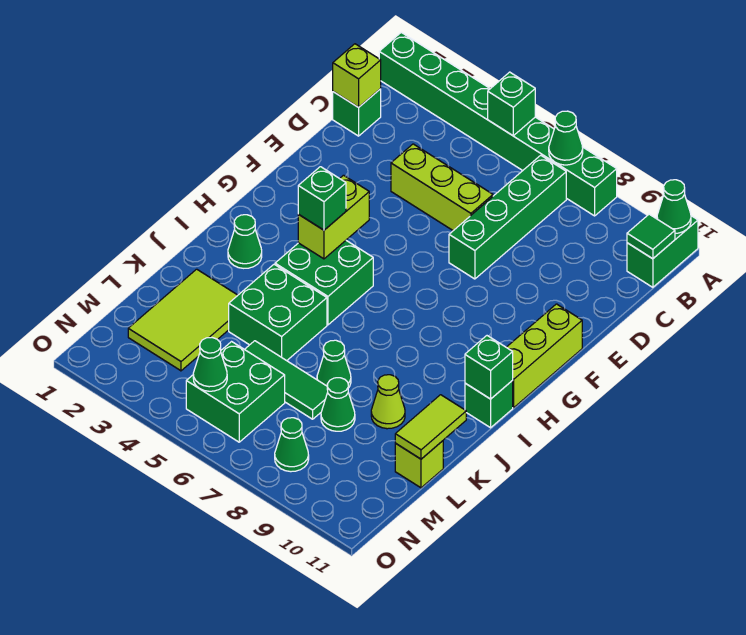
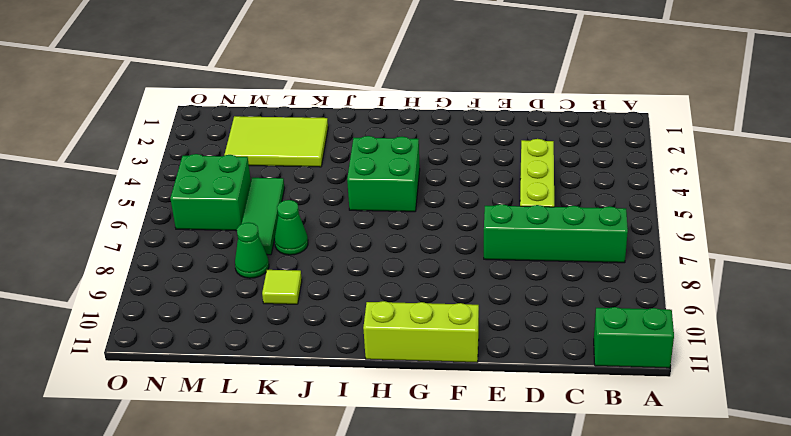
lime tile K9 level 1 -> lime cone K9 level 1
none -> green brick A1:A8 level 1
none -> green brick C1 level 1
none -> green cone I2 level 1

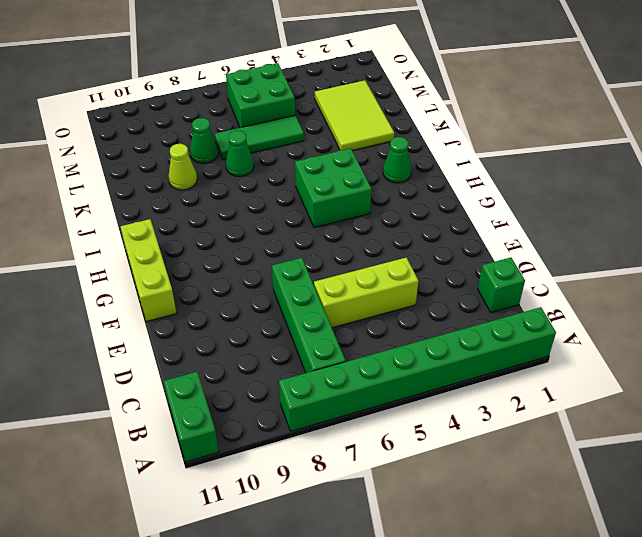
none -> green brick I11 level 1
none -> green brick J4:K5 level 1
none -> lime brick L11 level 1

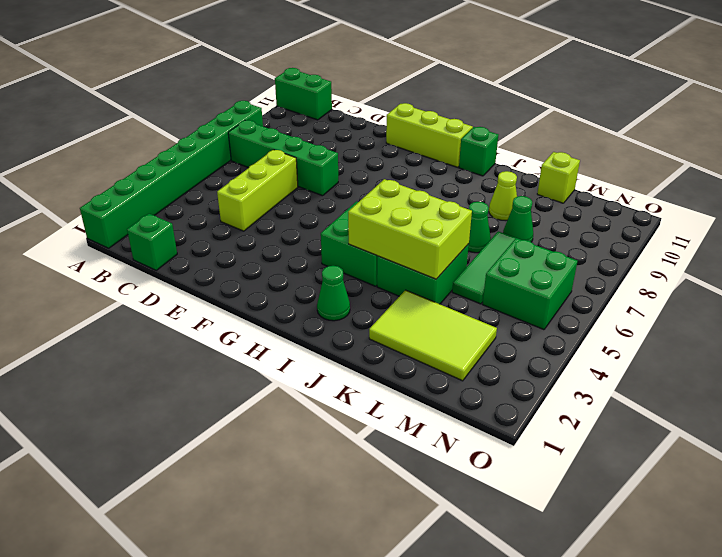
lime brick I4:K5 level 2 -> none
none -> green cone N8 level 1
none -> green brick A5 level 2
none -> green cone A7 level 2

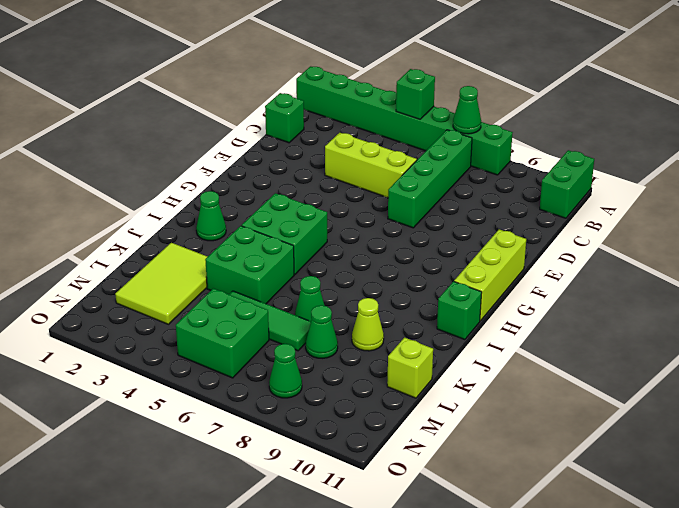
none -> green cone A11 level 2
none -> green tile B11 level 2
none -> lime brick C1 level 2

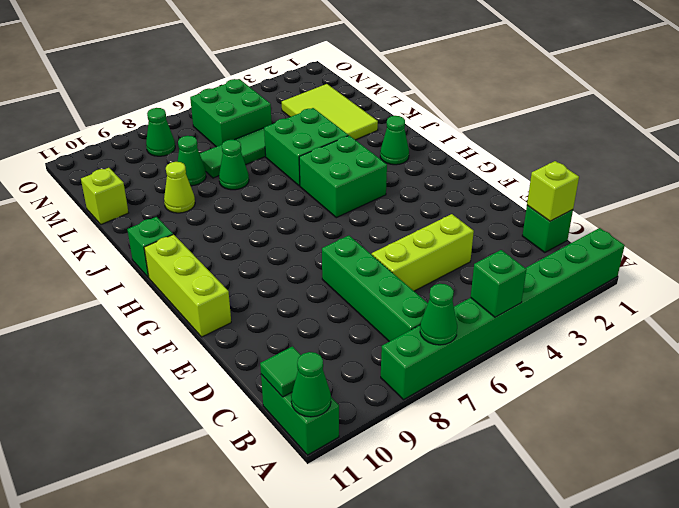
none -> lime brick G4:H4 level 2
none -> green brick I11 level 2
none -> lime tile K11:L11 level 2

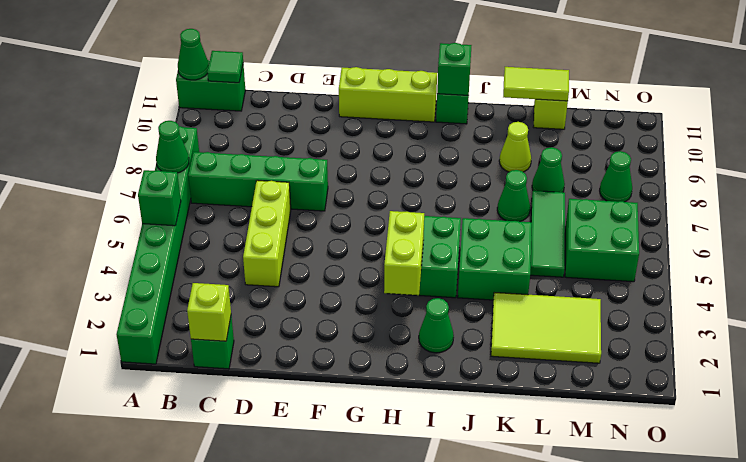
lime brick H3:H4 level 2 -> lime brick G4:H4 level 2
none -> green cone N5 level 2
none -> green brick H4 level 3

